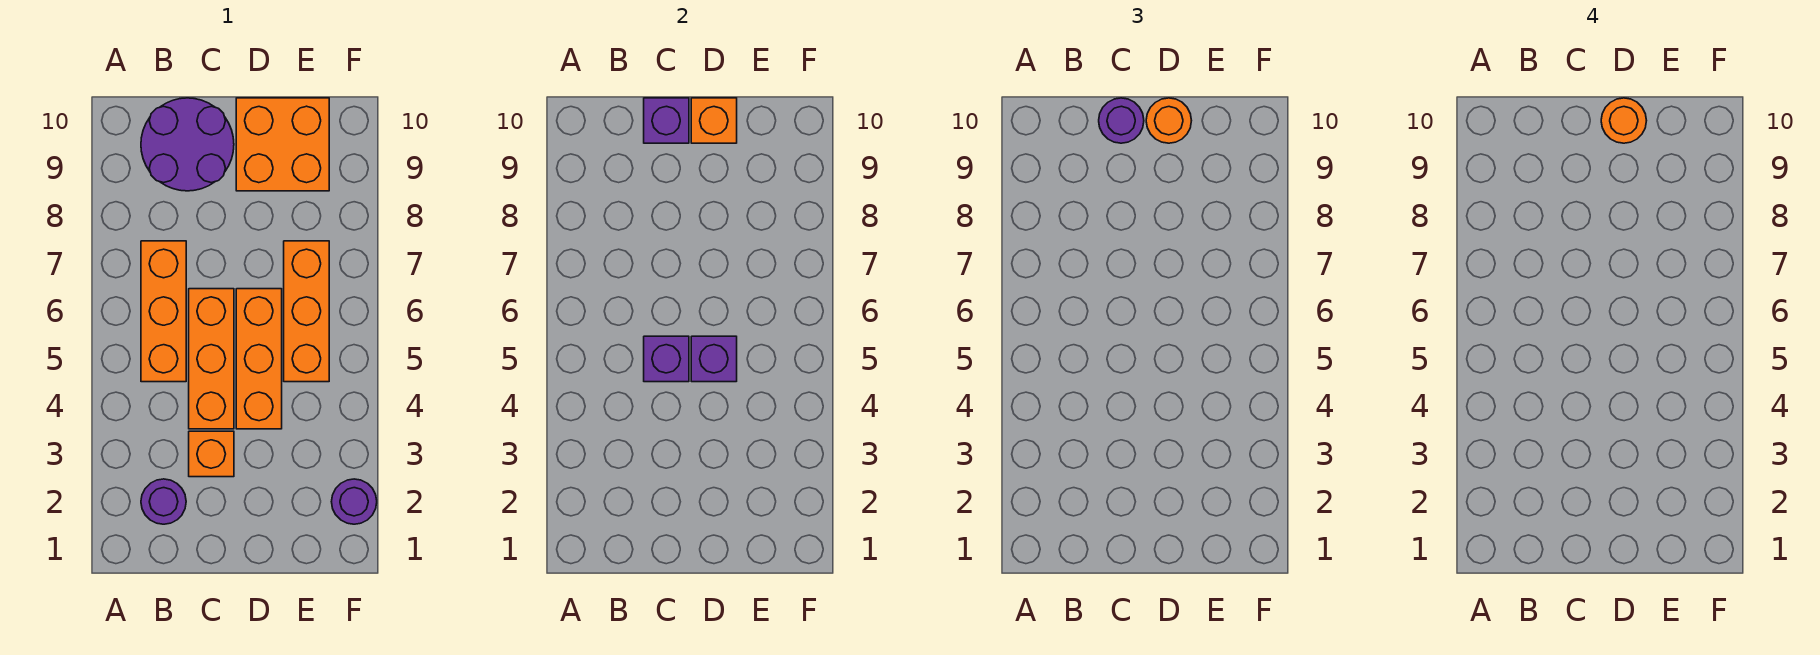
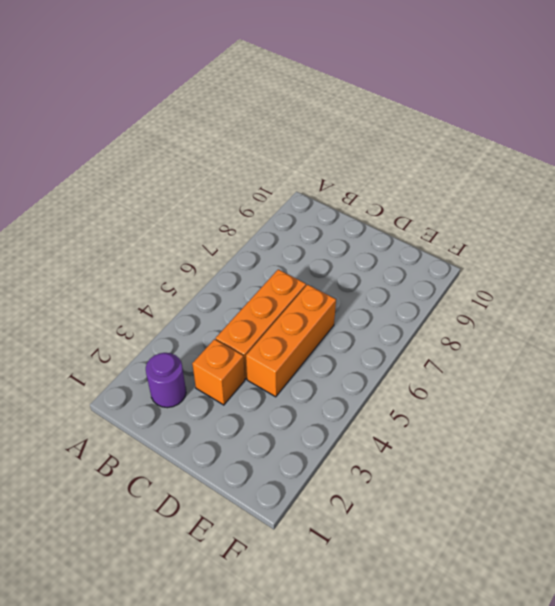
none -> orange brick B5:B7 level 1
none -> purple round brick B9:C10 level 1
none -> orange brick D9:E10 level 1

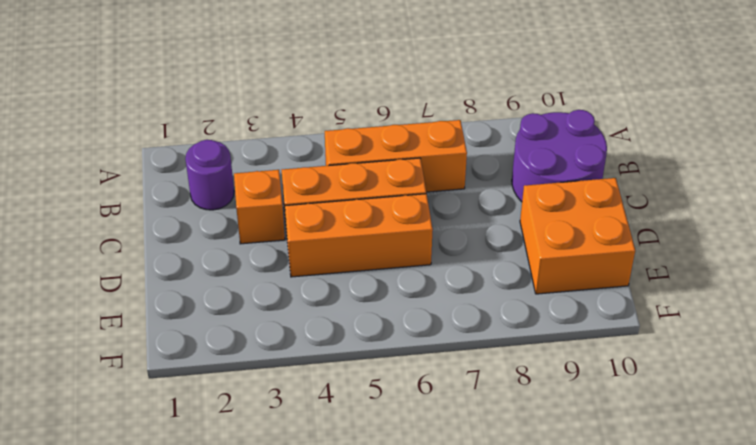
none -> orange brick E5:E7 level 1
none -> purple round brick F2 level 1
none -> purple brick C5 level 2

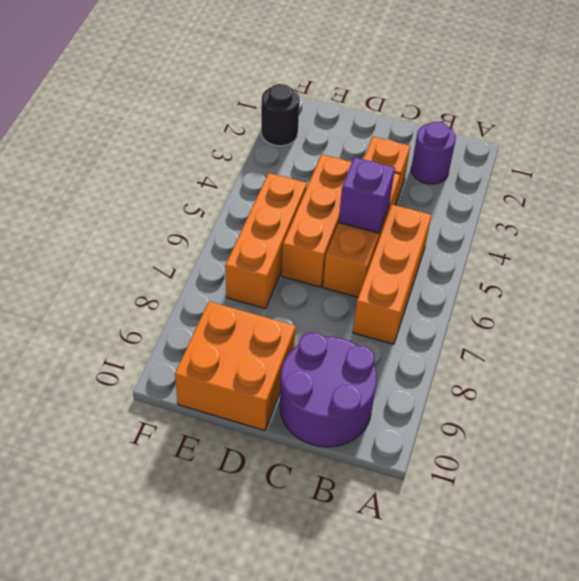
black round brick F2 level 1 -> purple round brick F2 level 1
none -> purple brick C10 level 2
none -> purple brick D5 level 2
none -> orange brick D10 level 2

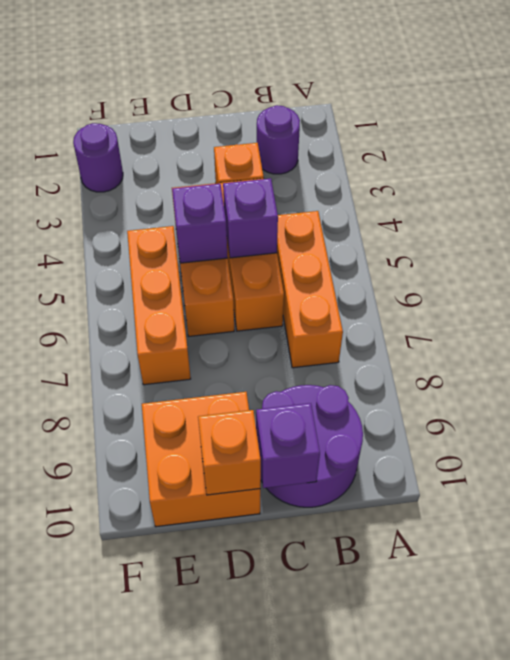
none -> purple round brick C10 level 3
none -> orange round brick D10 level 3
none -> orange round brick D10 level 4

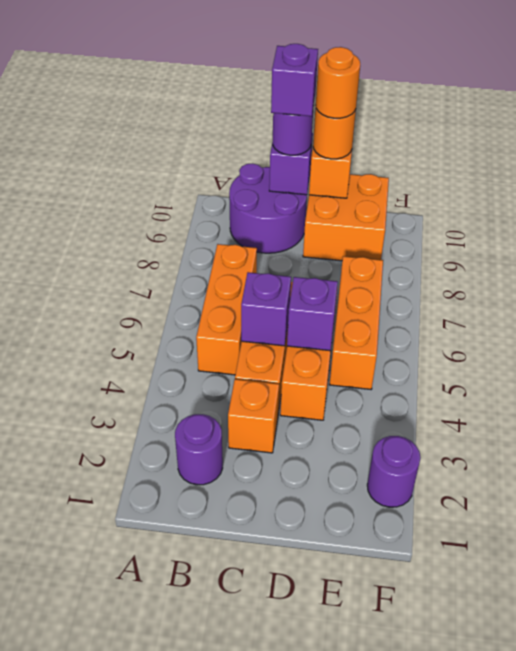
purple brick C10 level 4 -> none

